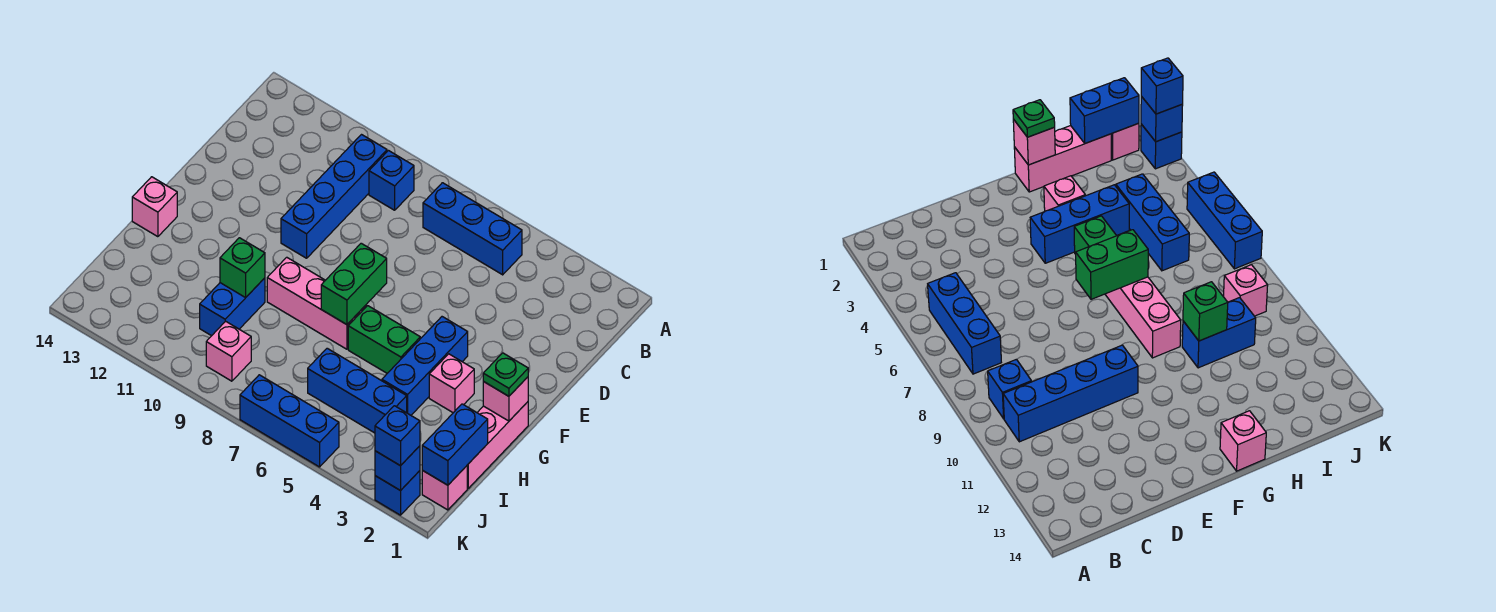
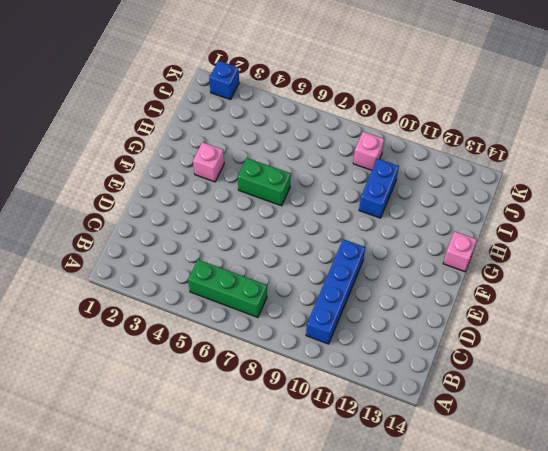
green brick B5:B7 level 1 -> blue brick B5:B7 level 1
none -> blue brick B9 level 1
none -> blue brick F4:H4 level 1
none -> pink brick G1:I1 level 1

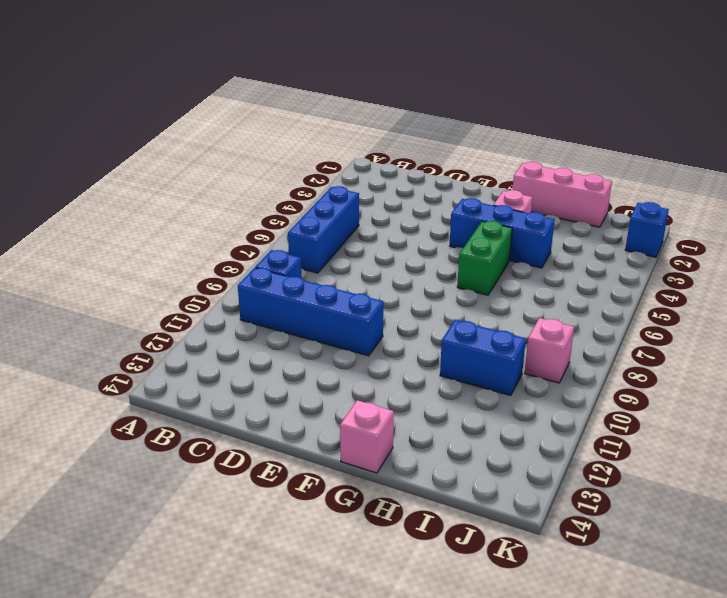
none -> pink brick G7:G9 level 1
none -> blue brick I4:I6 level 1
none -> pink brick J1 level 1

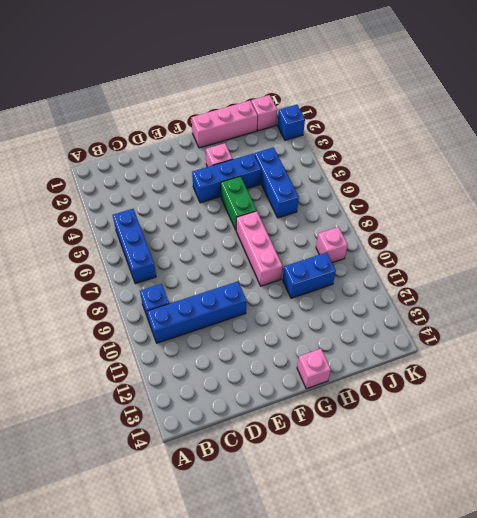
none -> blue brick K5:K7 level 1
none -> green brick F7:G7 level 2
none -> pink brick G1 level 2

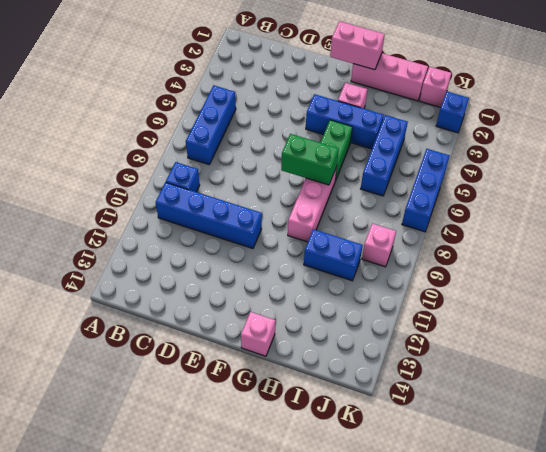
pink brick F1:G1 level 2 -> pink brick G1 level 2
none -> green brick H10 level 2
none -> blue brick I1:J1 level 2
none -> blue brick K2 level 2

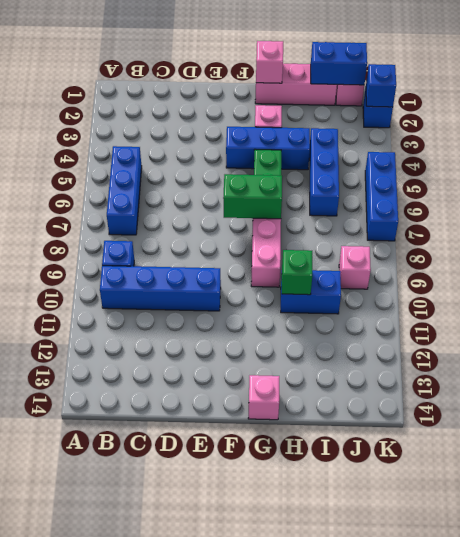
none -> green plate G1 level 3
none -> blue brick K2 level 3

